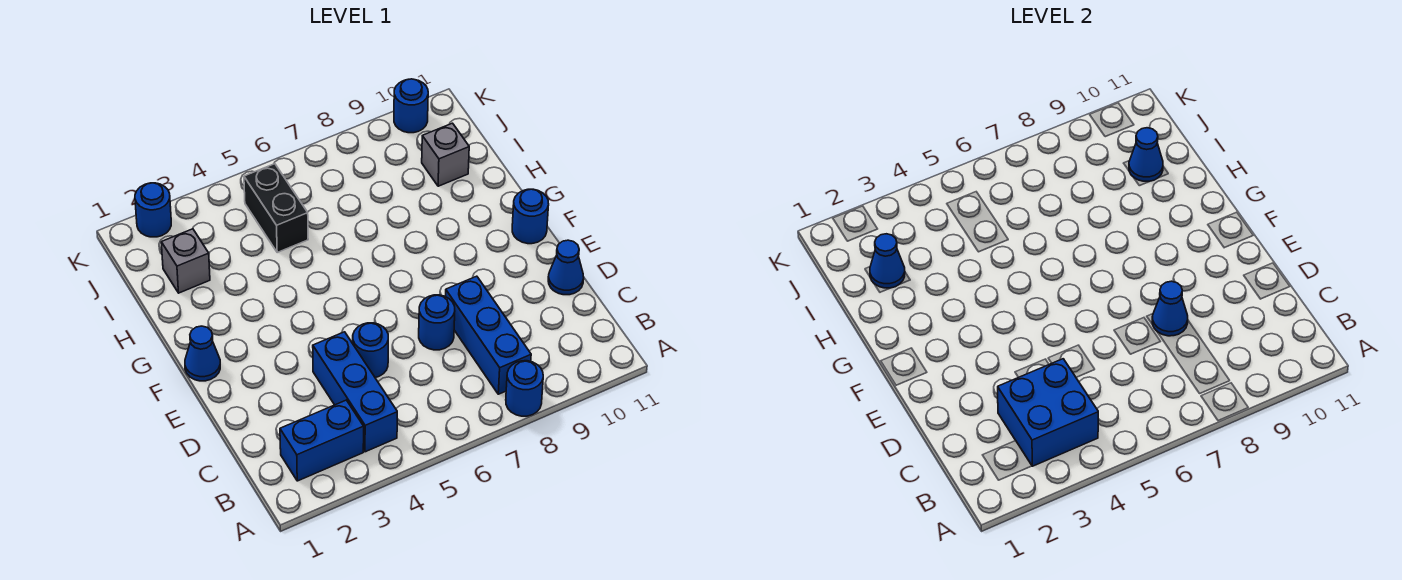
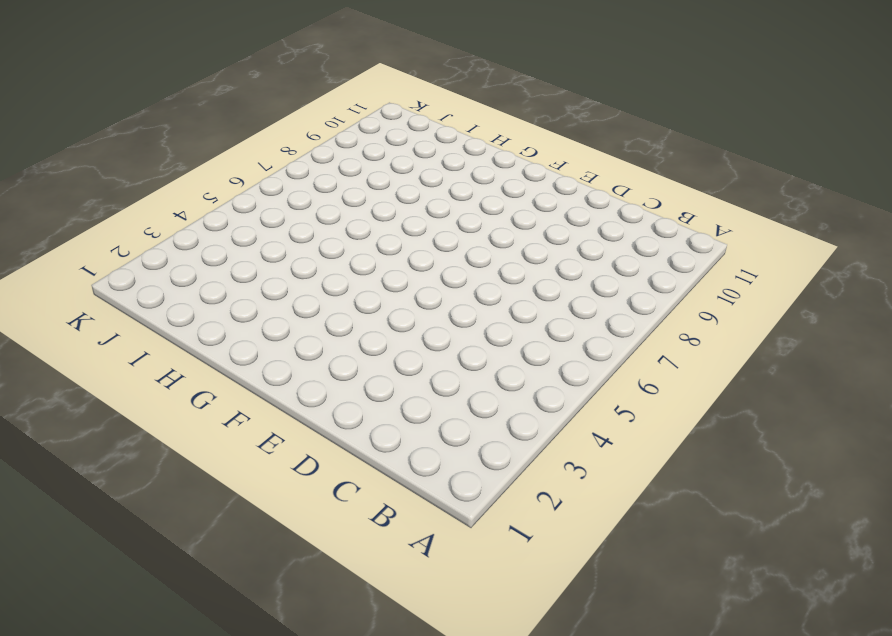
none -> blue round brick A8 level 1
none -> blue brick B2:B3 level 1
none -> blue brick B4:D4 level 1

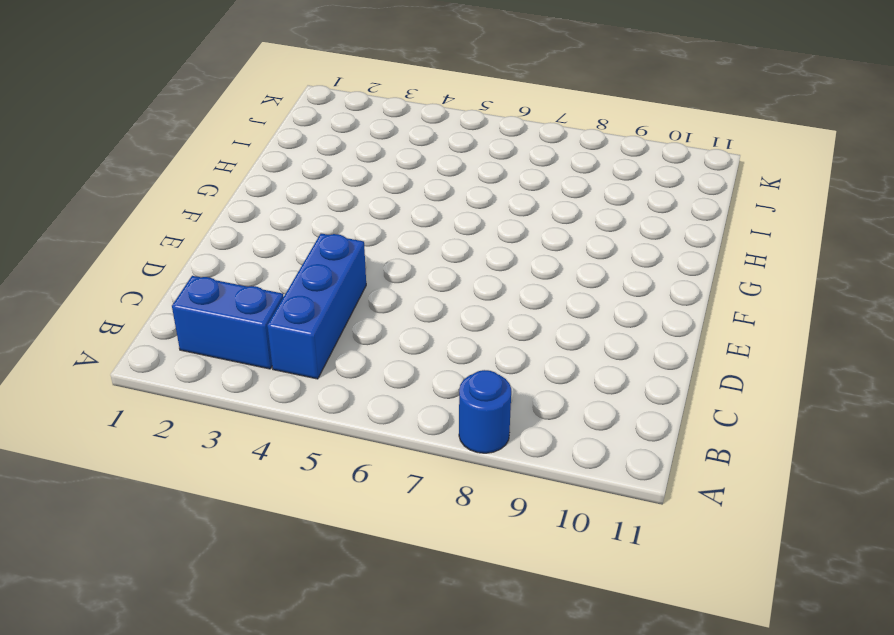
none -> blue brick B8:D8 level 1
none -> blue round brick D5 level 1
none -> blue round brick D7 level 1

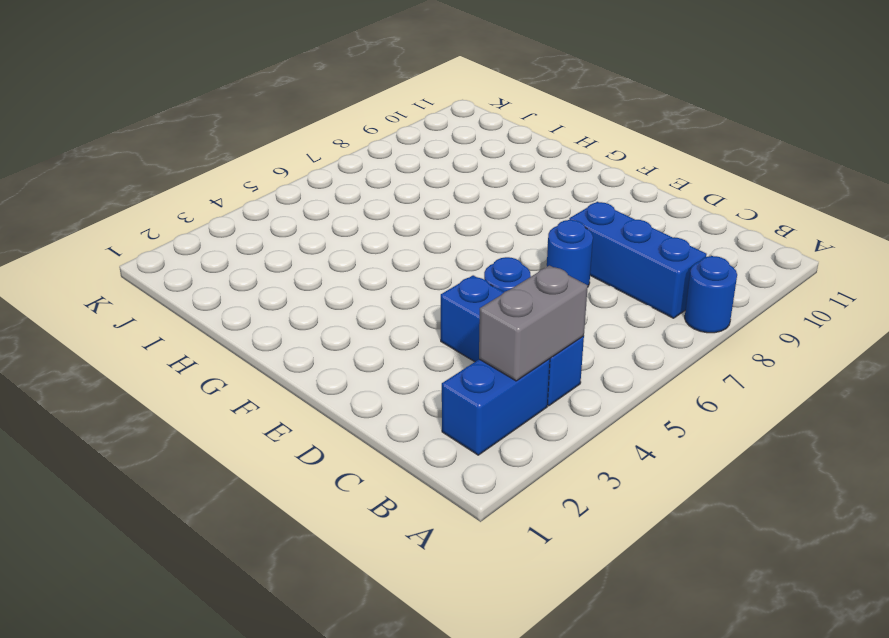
grey brick B3:B4 level 2 -> blue brick B3:C4 level 2
none -> blue cone D11 level 1
none -> blue cone F1 level 1
none -> blue round brick F11 level 1

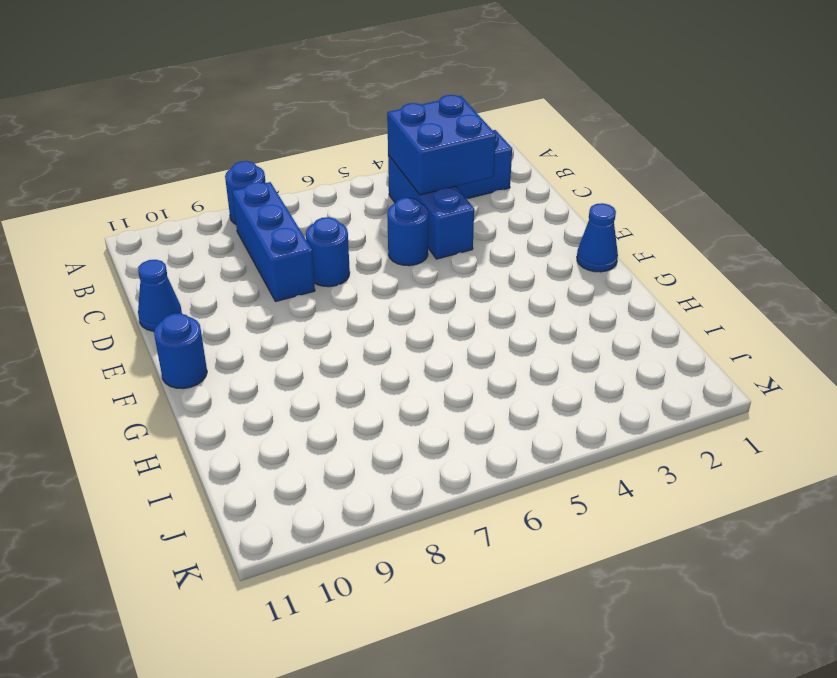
none -> grey brick I2 level 1
none -> black brick I5:J5 level 1
none -> grey brick I10 level 1

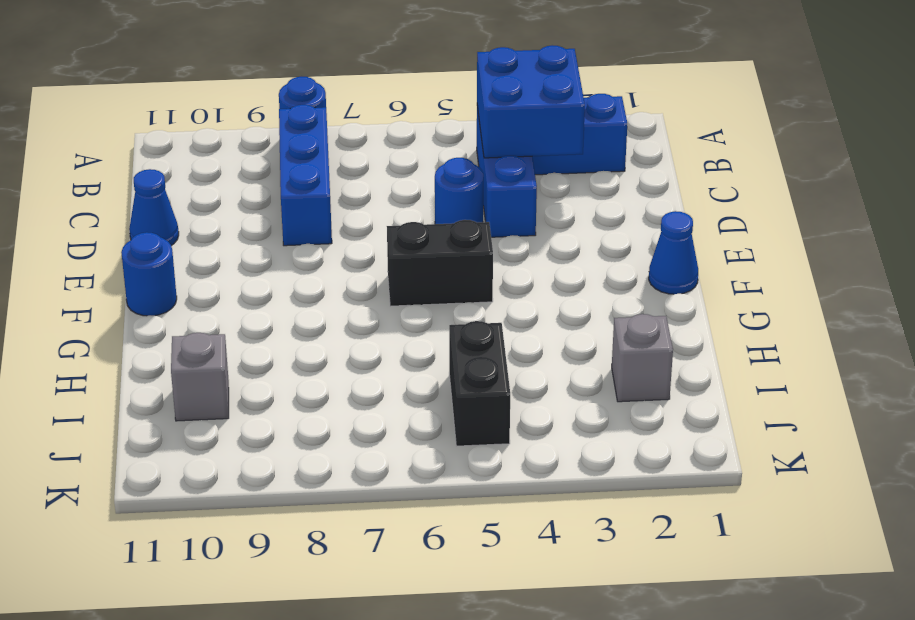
black brick F5:F6 level 1 -> none
none -> blue round brick D7 level 1
none -> blue round brick K2 level 1
none -> blue round brick K10 level 1

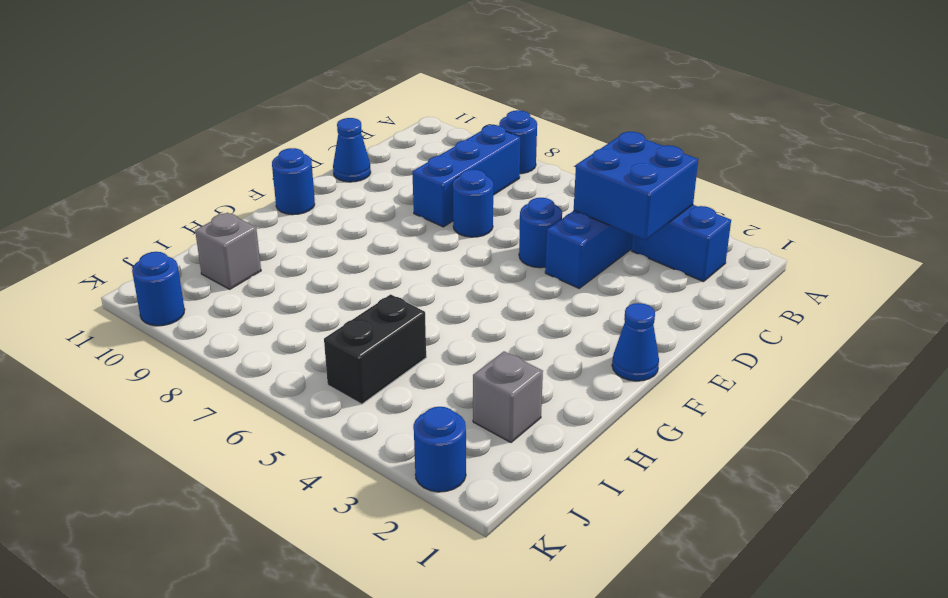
none -> blue cone D8 level 2
none -> blue cone I2 level 2
none -> blue cone I10 level 2

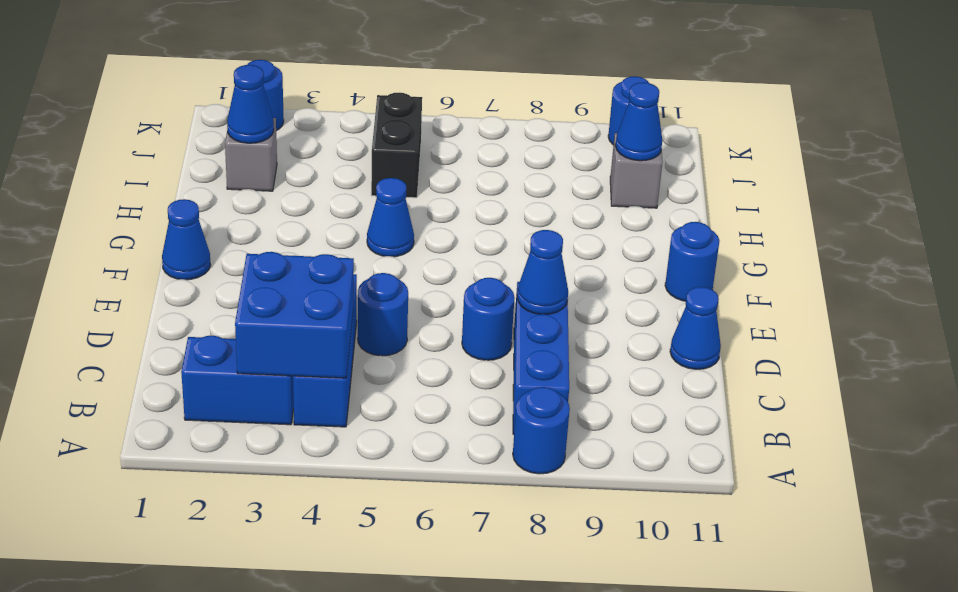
blue cone G5 level 1 -> none

